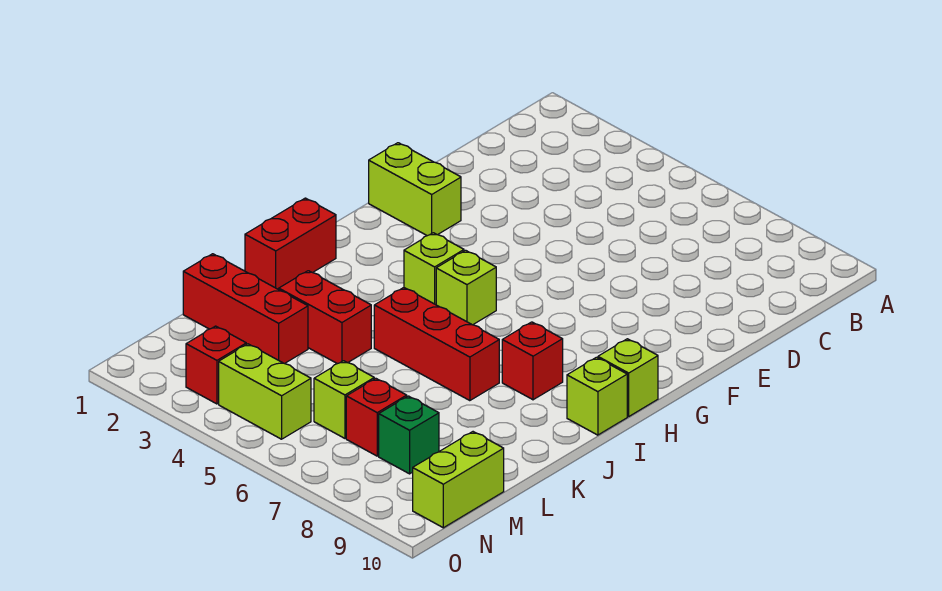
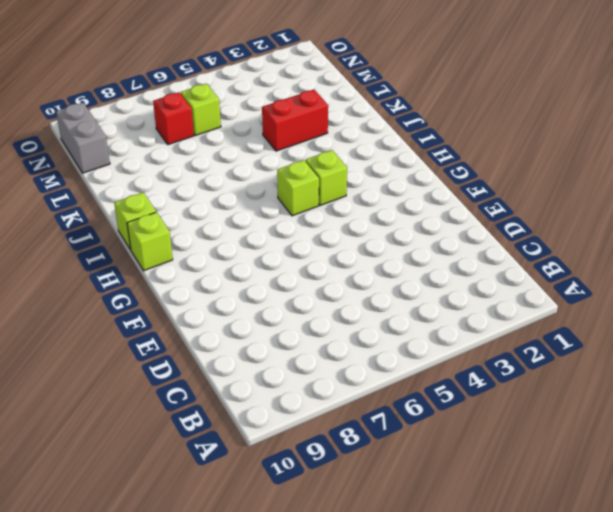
grey brick M10:N10 level 1 -> lime brick M10:N10 level 1
none -> lime brick F1:F2 level 1
none -> red brick I1:J1 level 1
none -> red brick I8 level 1

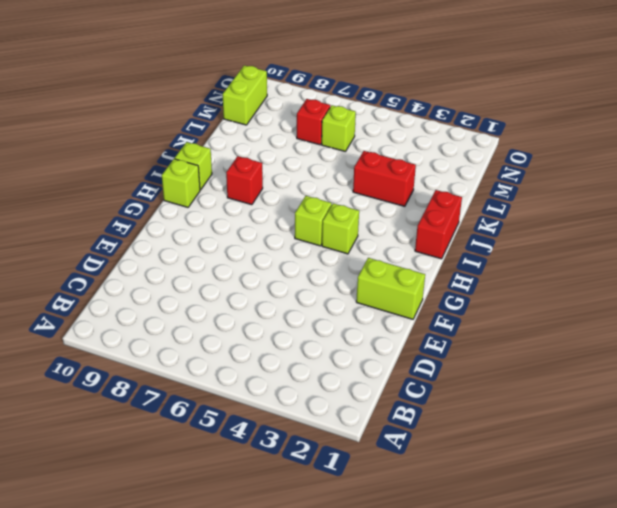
none -> red brick J5:J7 level 1
none -> red brick L1:L3 level 1
none -> green brick M8 level 1

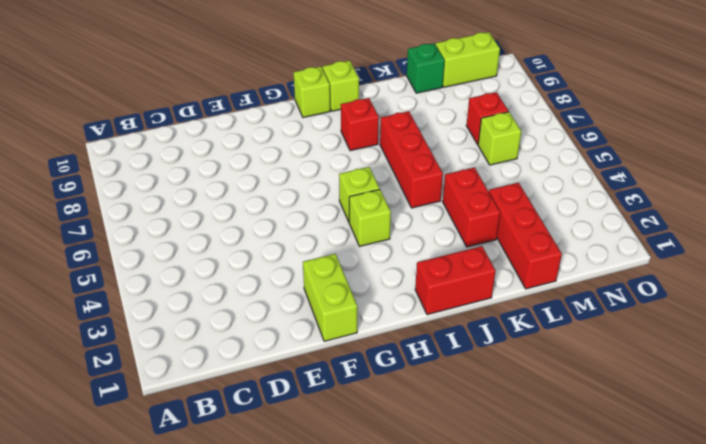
green brick L10 level 1 -> green brick M8 level 1
none -> red brick N3 level 1
none -> lime brick N4:N5 level 1

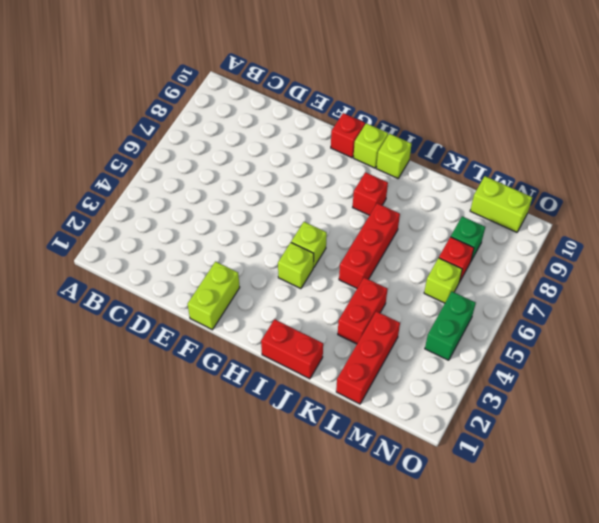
red brick G10 level 1 -> red brick N3 level 1
green brick N4:N5 level 1 -> lime brick N4:N5 level 1

